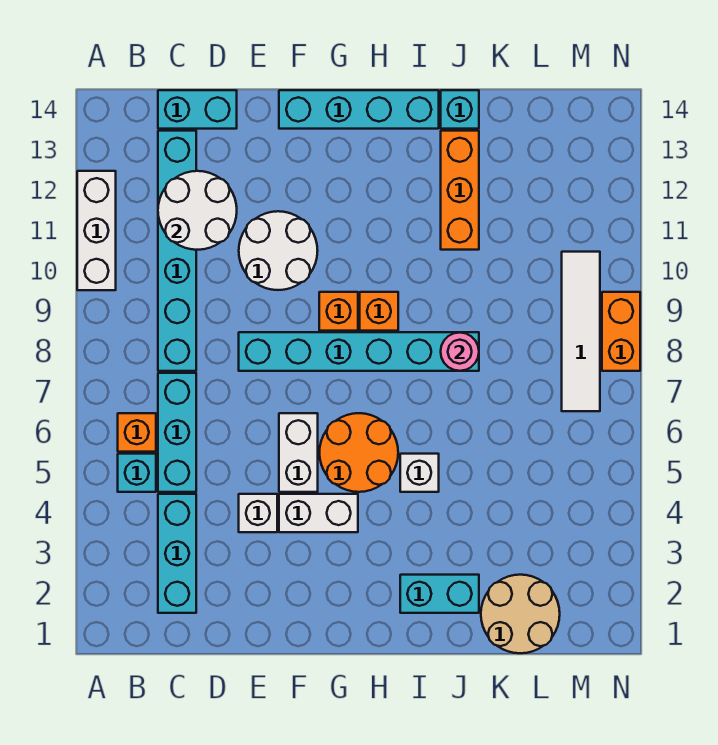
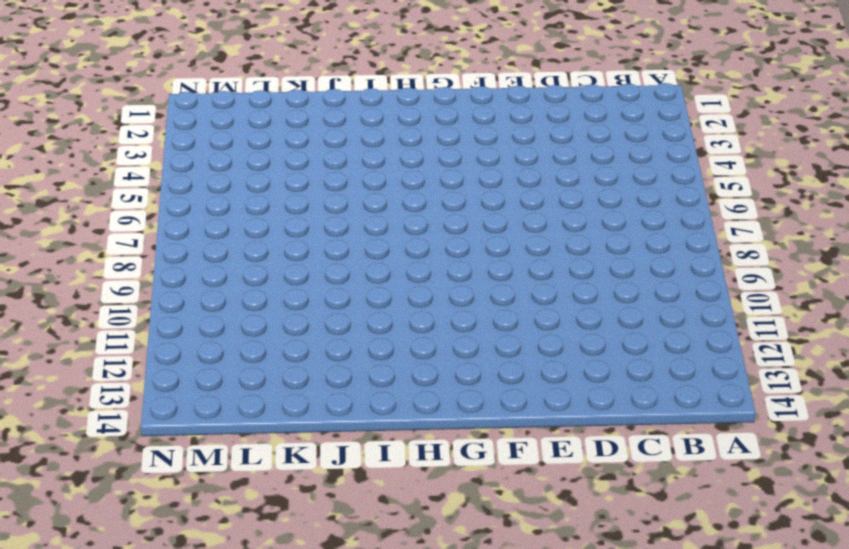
none -> white brick A10:A12 level 1
none -> cyan brick B5 level 1
none -> orange brick B6 level 1

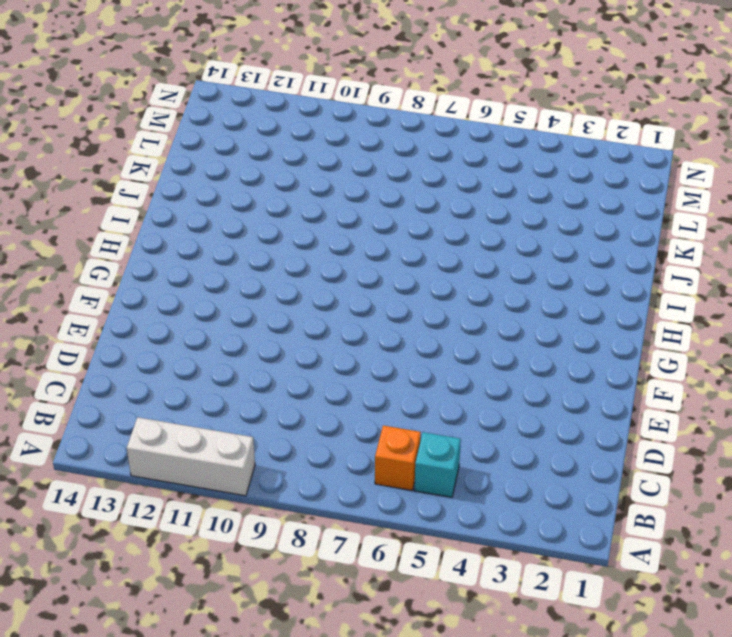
none -> cyan brick C2:C4 level 1
none -> cyan brick C5:C7 level 1
none -> cyan brick C8:C13 level 1

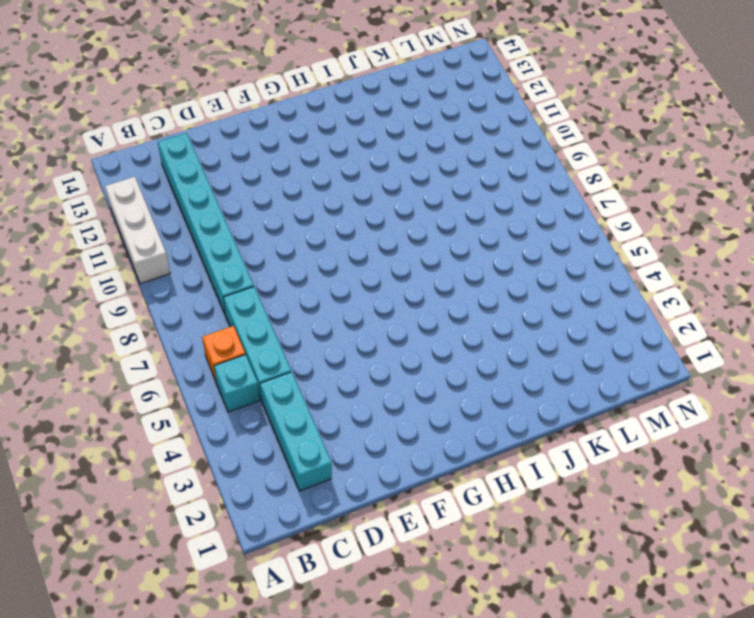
none -> cyan brick C14:D14 level 1
none -> white brick E4 level 1
none -> cyan brick E8:J8 level 1

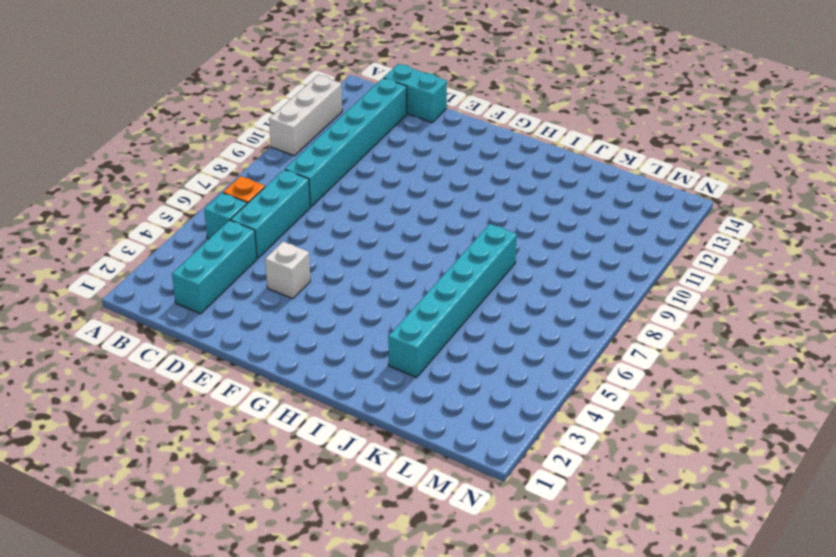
cyan brick J3:J8 level 1 -> cyan brick E8:J8 level 1
none -> white round brick E10:F11 level 1
none -> white brick F4:G4 level 1
none -> white brick F5:F6 level 1

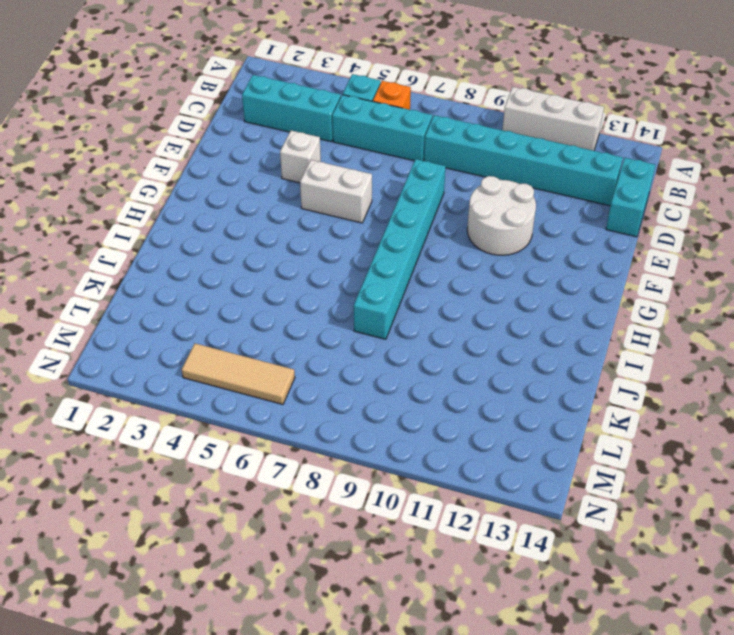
tan tile M4:M6 level 1 -> none
none -> white brick F4:G4 level 1
none -> cyan brick F14:I14 level 1
none -> orange round brick G5:H6 level 1

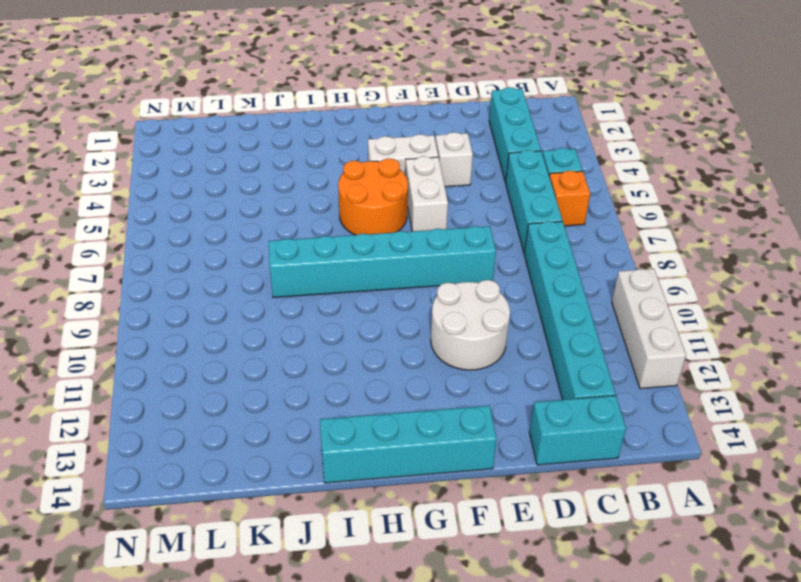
none -> orange brick G9 level 1
none -> orange brick H9 level 1
none -> cyan brick I2:J2 level 1

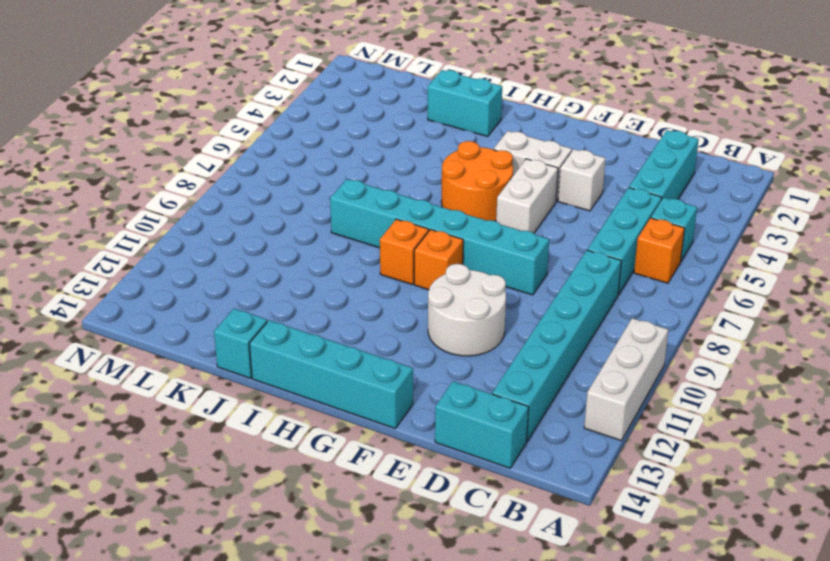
none -> white brick I5 level 1
none -> orange brick J11:J13 level 1
none -> tan round brick K1:L2 level 1

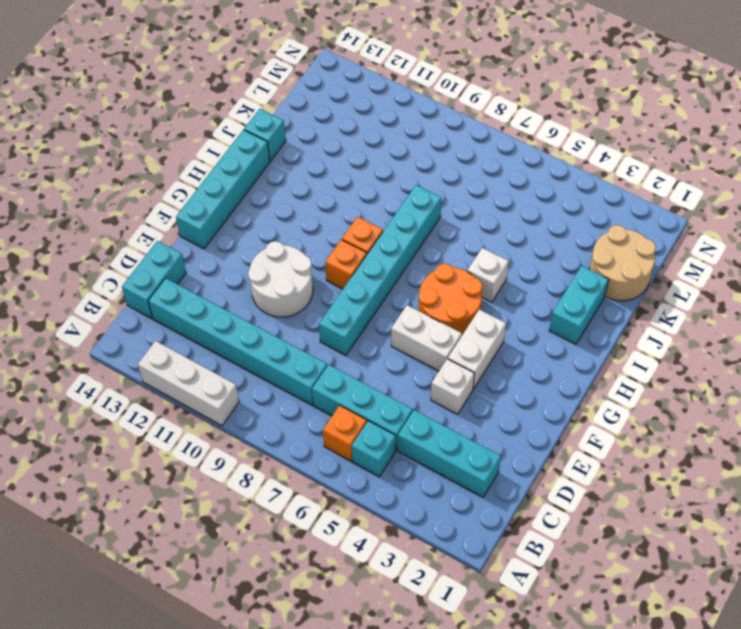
none -> orange brick J11:J13 level 1
none -> white tile M7:M10 level 1
none -> orange brick N8:N9 level 1

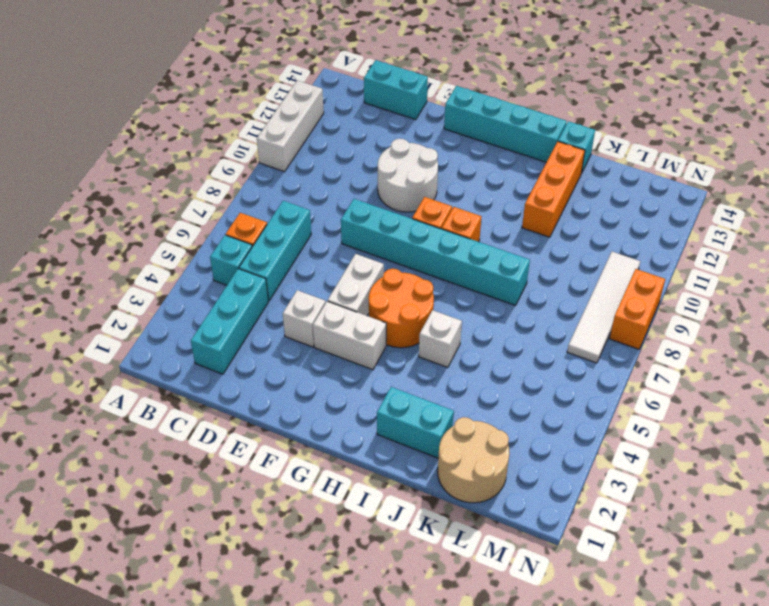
none -> cyan brick C8:C13 level 1
none -> white round brick C11:D12 level 2
none -> pink round brick J8 level 2

